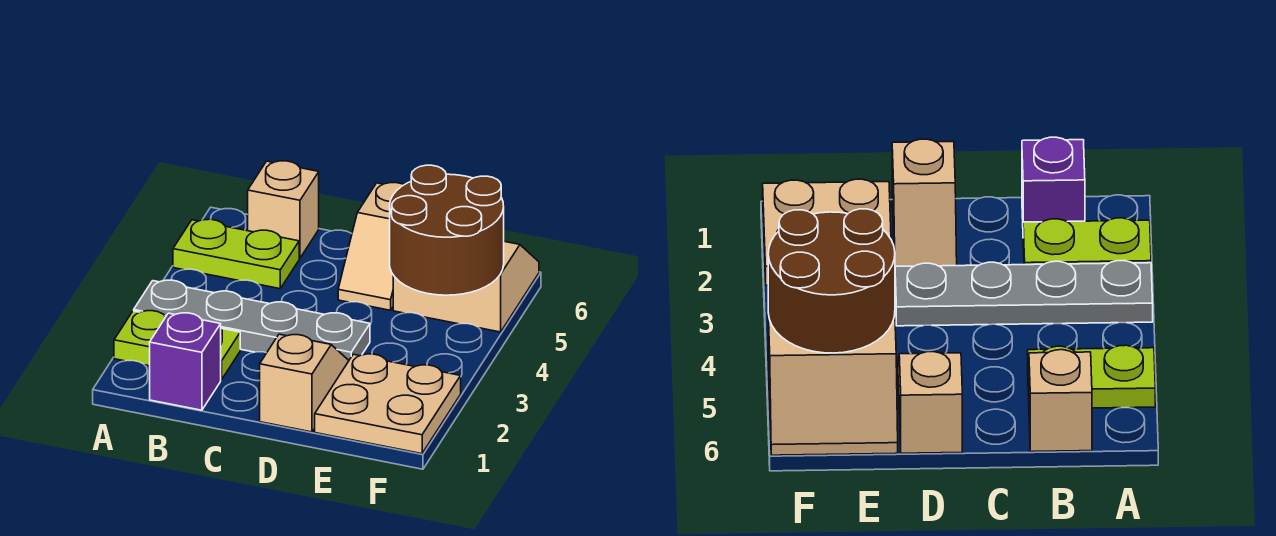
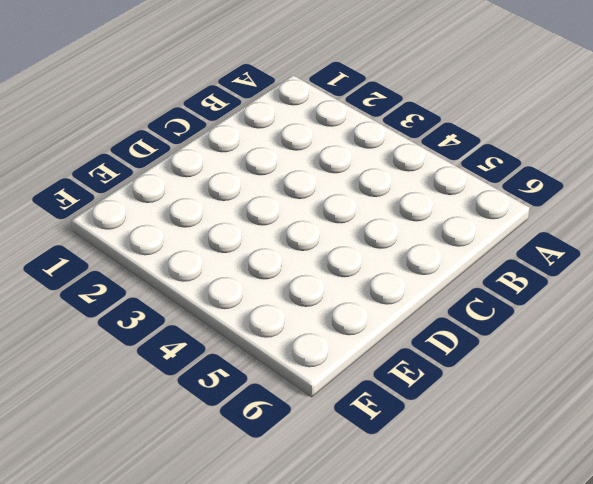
none -> lime plate A2:B2 level 1
none -> grey plate A3:D3 level 1

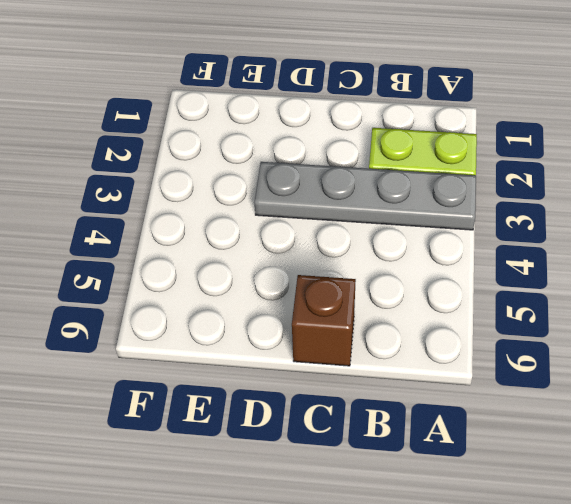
brown brick C6 level 1 -> none
none -> lime plate A5:B5 level 1
none -> purple brick B1 level 1

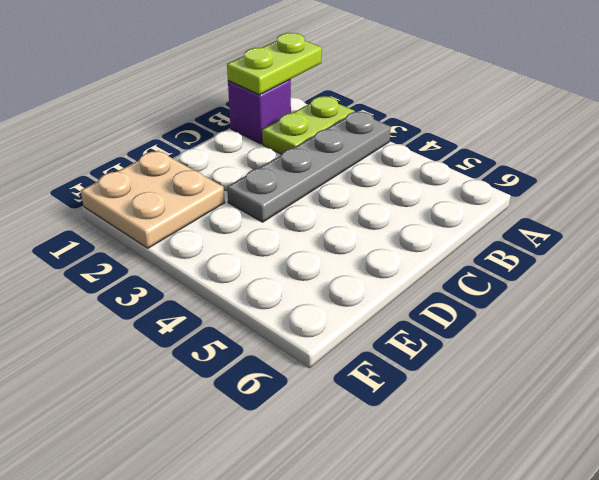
lime plate A1:B1 level 2 -> lime plate A5:B5 level 1
none -> tan brick B6 level 1
none -> tan slope D1:D2 level 1 top 1

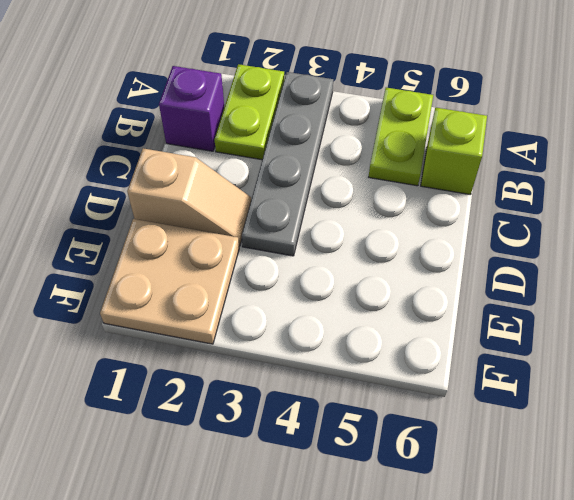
lime brick B6 level 1 -> tan brick B6 level 1
none -> tan slope D5:D6 level 1 top 6
none -> tan slope E5:F6 level 1 top 5

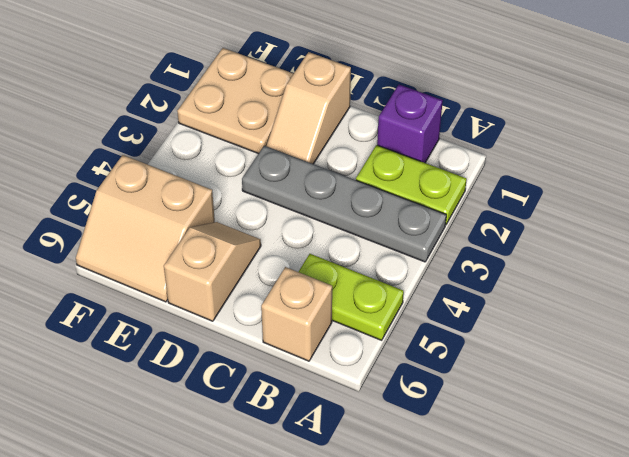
none -> brown round brick E4:F5 level 2

